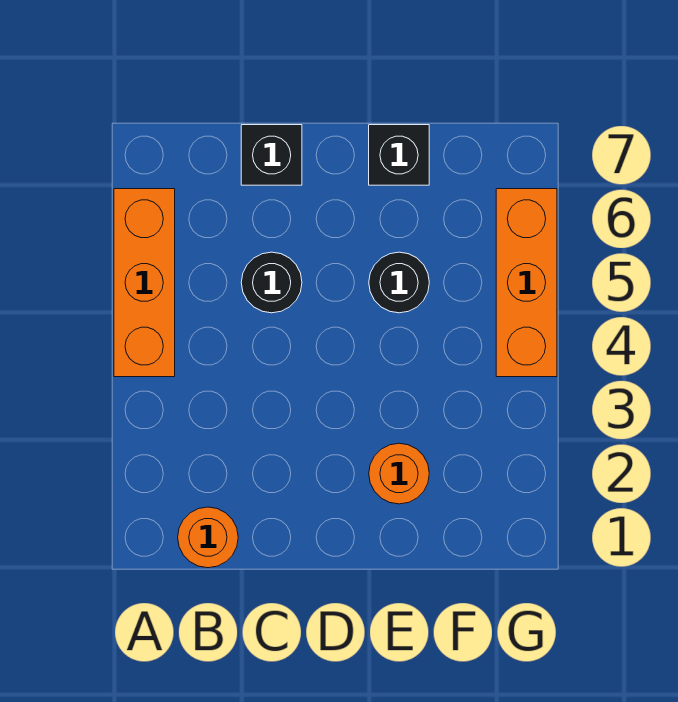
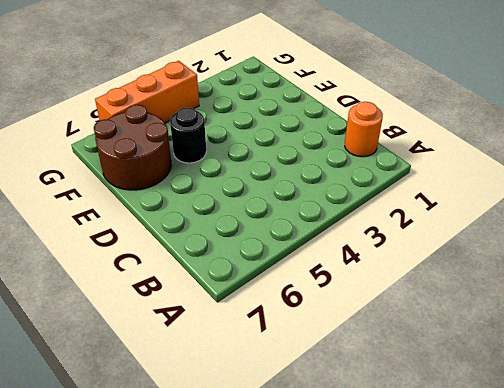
brown round brick E6:F7 level 1 -> black brick E7 level 1
none -> orange brick A4:A6 level 1
none -> black round brick C5 level 1

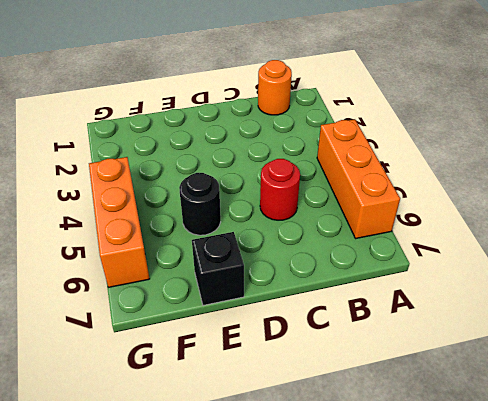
red round brick C5 level 1 -> black round brick C5 level 1
none -> black brick C7 level 1
none -> orange round brick E2 level 1

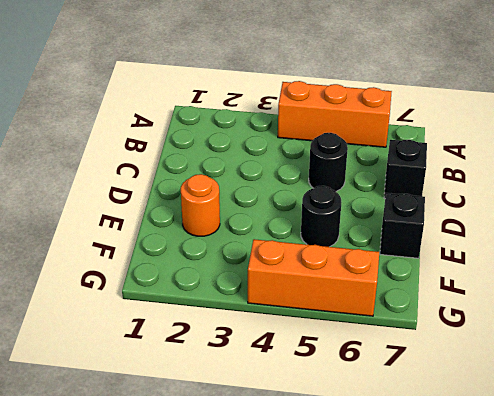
none -> orange round brick B1 level 1

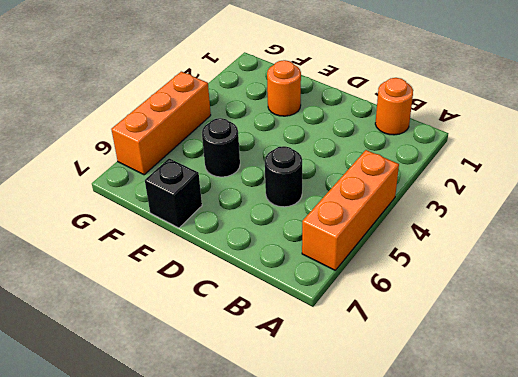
none -> black brick C7 level 1

